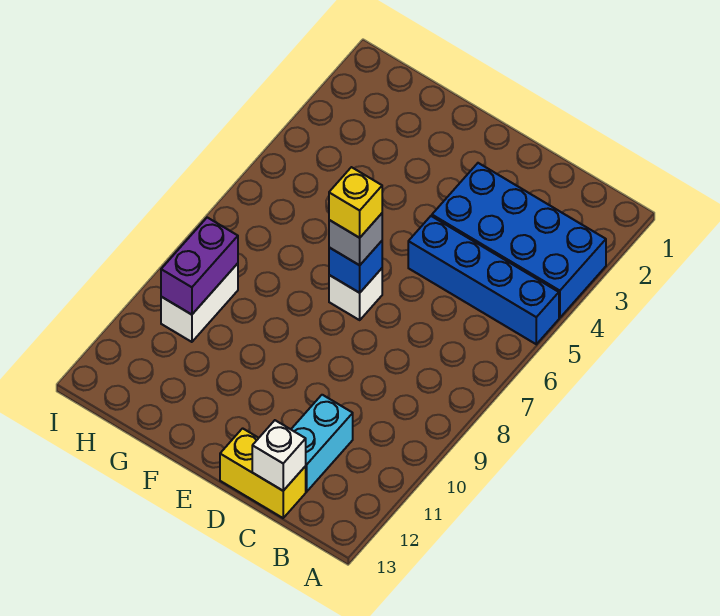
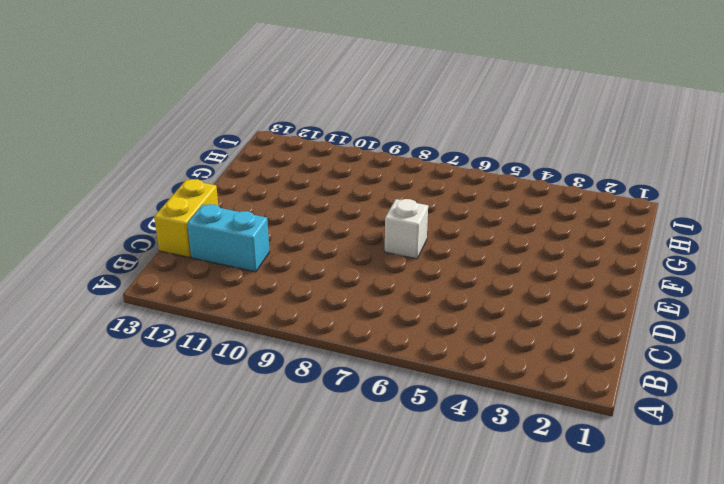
none -> blue brick A3:D4 level 1
none -> blue brick A5:D5 level 1

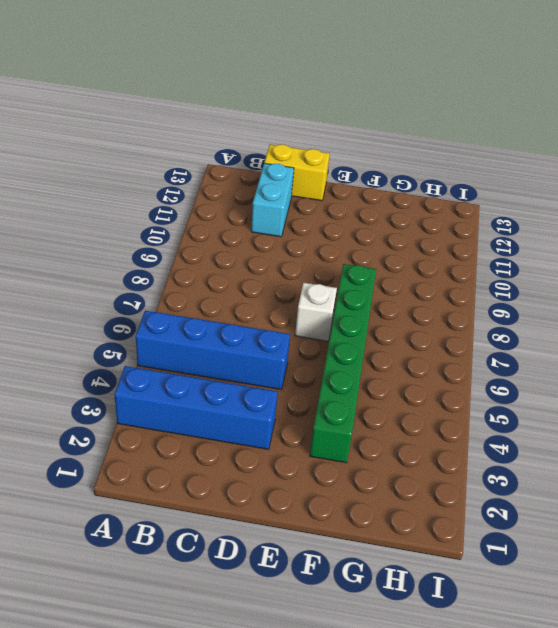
blue brick A3:D3 level 1 -> blue brick A3:D4 level 1
green brick F3:F8 level 1 -> none
none -> white brick H9:H10 level 1
none -> white brick C13 level 2

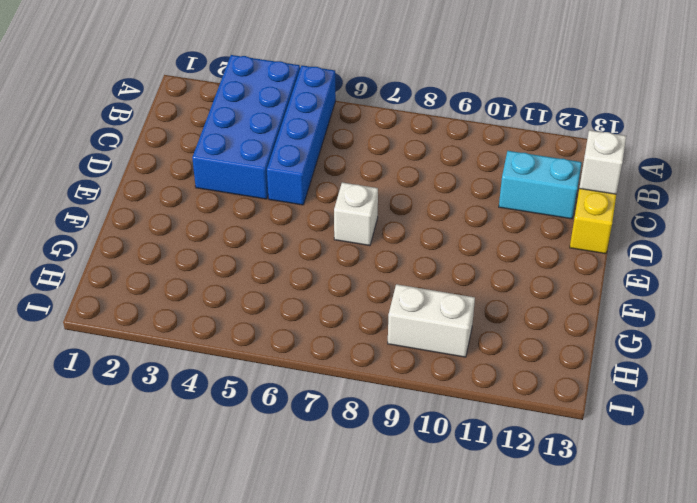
none -> blue brick E7 level 2
none -> purple brick H9:H10 level 2

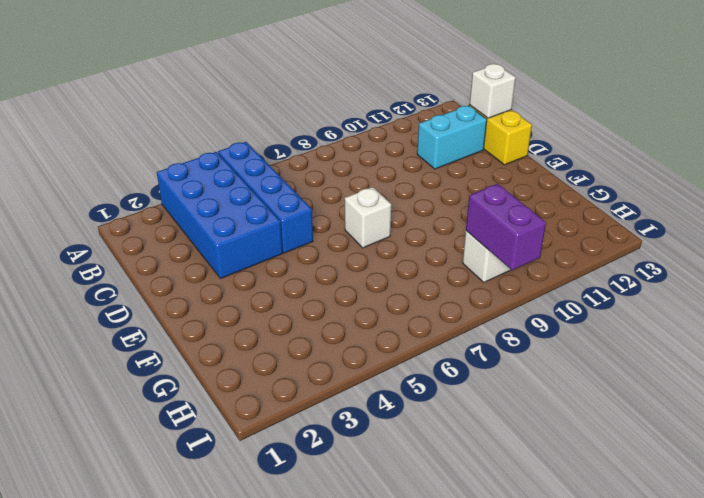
purple brick H9:I9 level 2 -> purple brick H9:H10 level 2
none -> blue brick E7 level 2
none -> grey brick E7 level 3

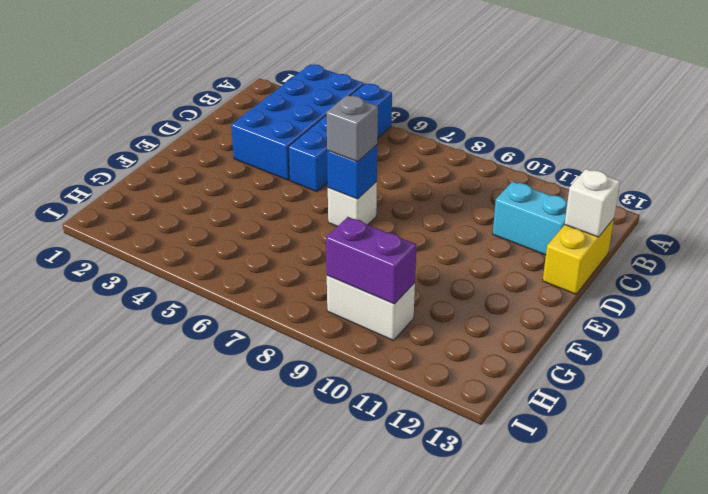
none -> yellow brick E7 level 4

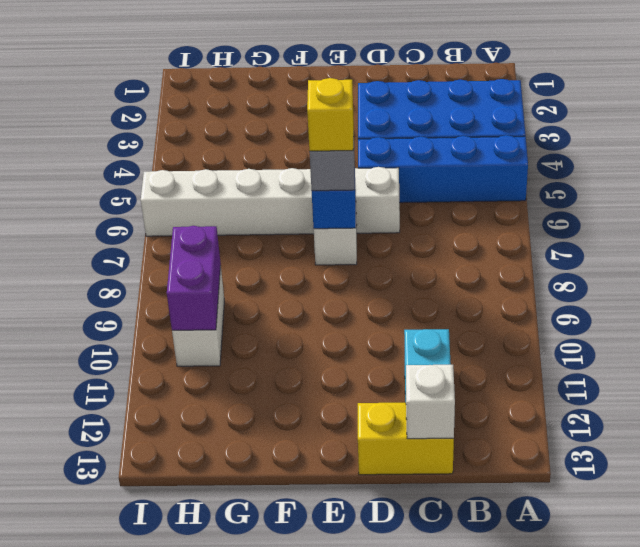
white brick D6:I6 level 1 -> none

